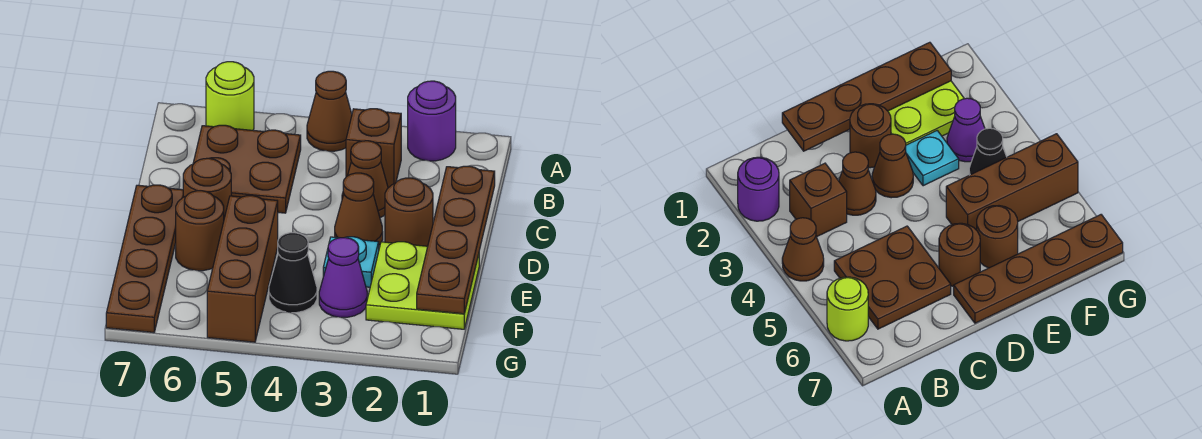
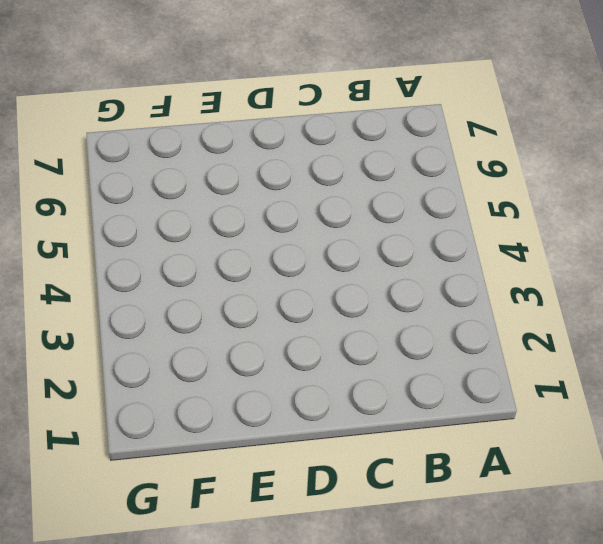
none -> purple round brick A2 level 1
none -> brown cone A4 level 1
none -> lime round brick A6 level 1

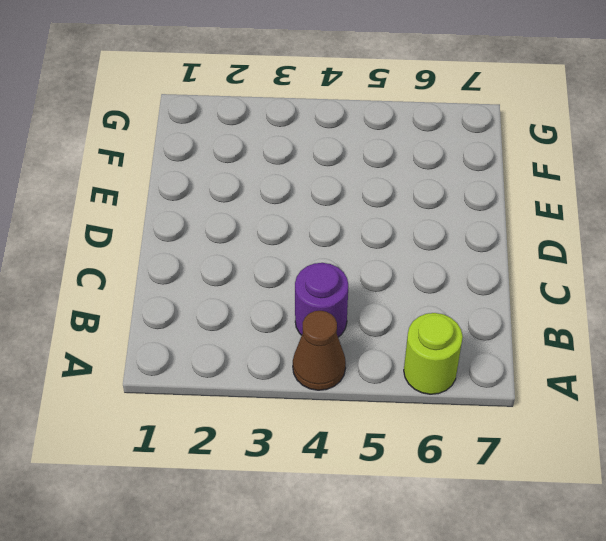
purple round brick B4 level 1 -> purple round brick A2 level 1
none -> brown brick B3 level 1
none -> brown plate B5:C6 level 1
none -> brown cone C3 level 1

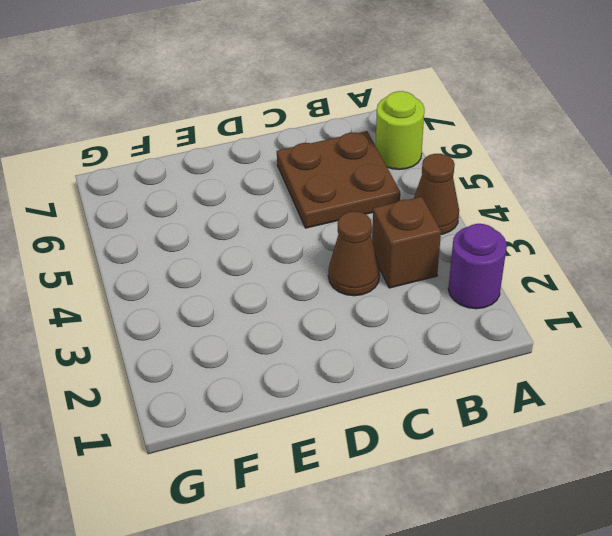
none -> brown round brick D2 level 1
none -> brown cone D3 level 1
none -> brown round brick D6 level 1

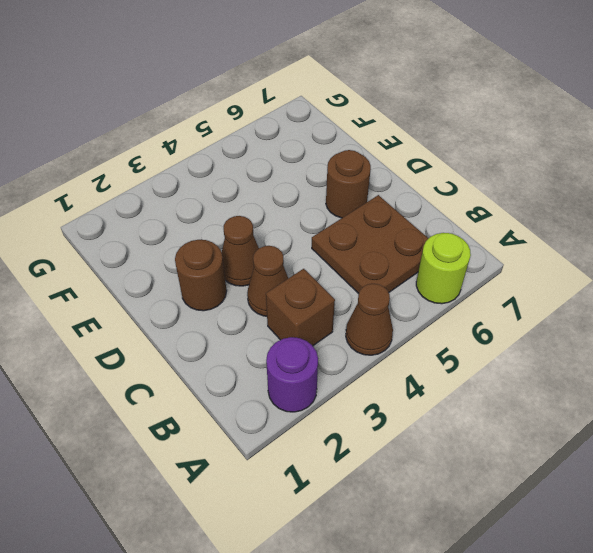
none -> brown plate D7:G7 level 1
none -> lime plate E1:F2 level 1
none -> cyan plate E3 level 1

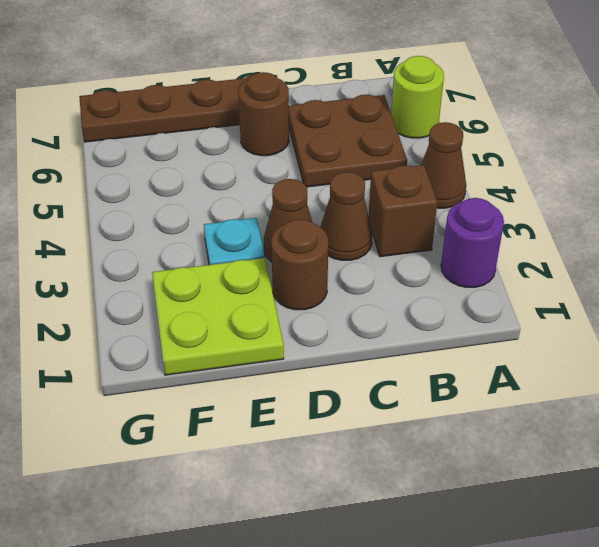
none -> brown brick E5:G5 level 1
none -> brown round brick E6 level 1
none -> purple cone F3 level 1

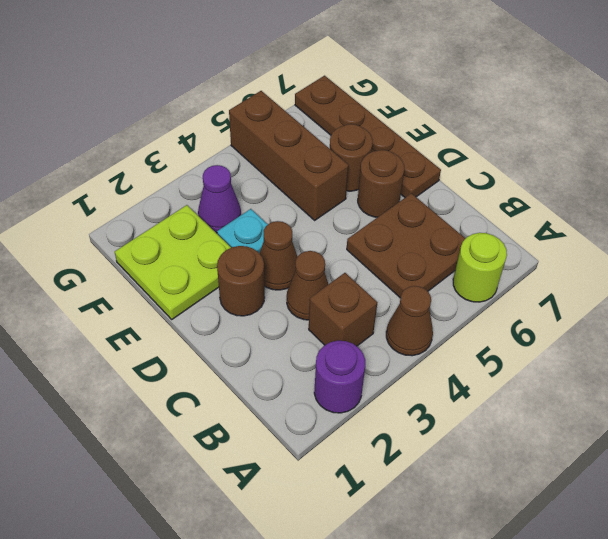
none -> black cone F4 level 1
none -> brown plate C1:F1 level 2

